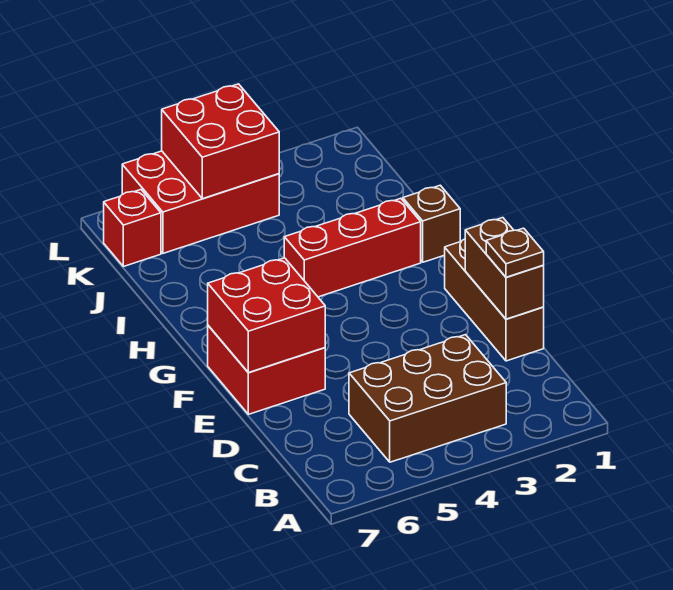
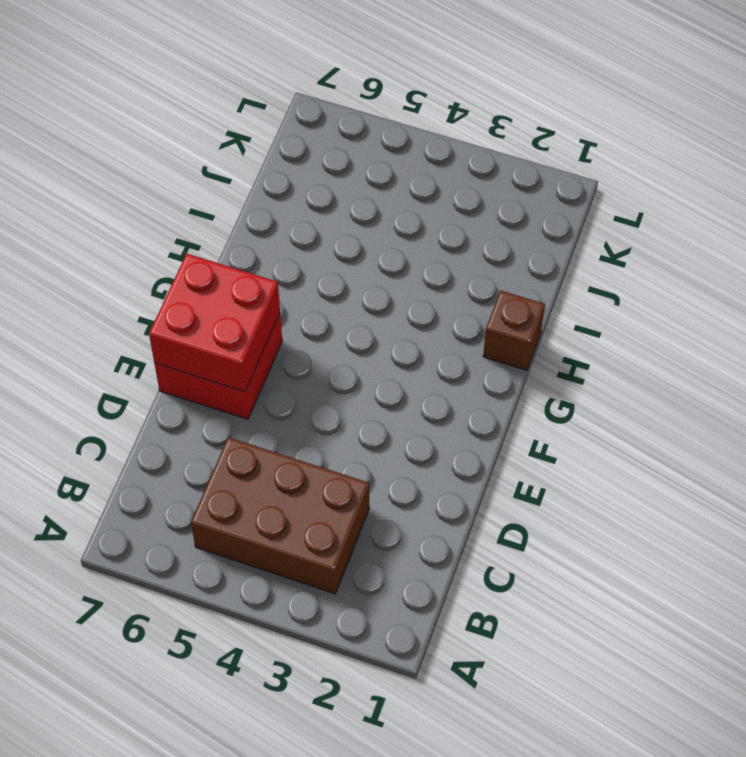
none -> brown brick D1:F1 level 1
none -> red brick H2:H4 level 1

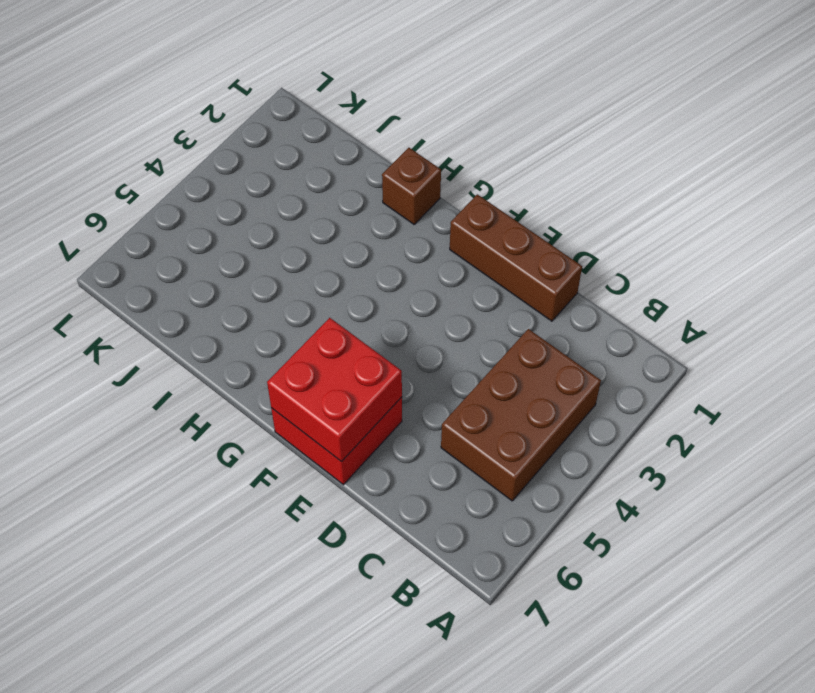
none -> red brick H2:H4 level 1
none -> red brick K4:L6 level 1

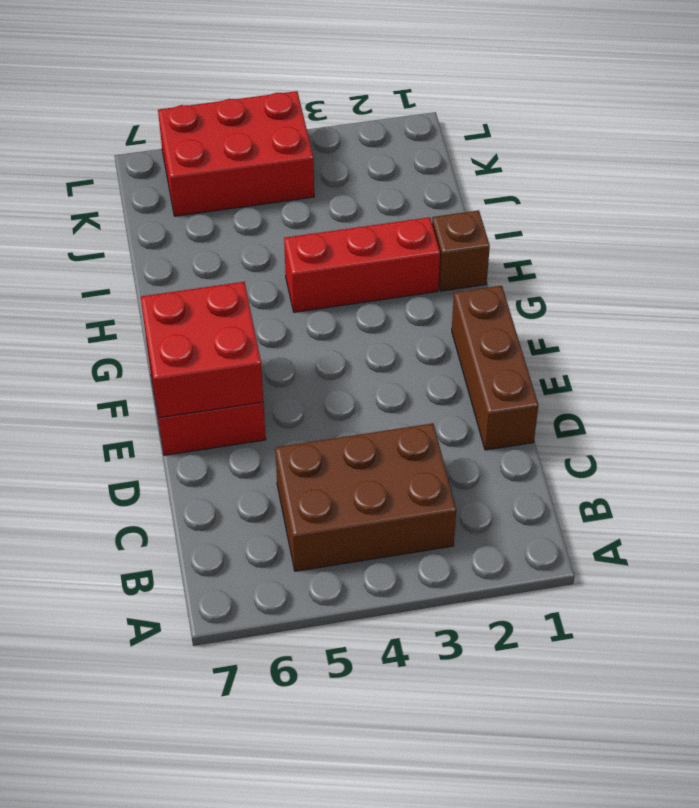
none -> red brick K7 level 1
none -> brown brick D1:E1 level 2

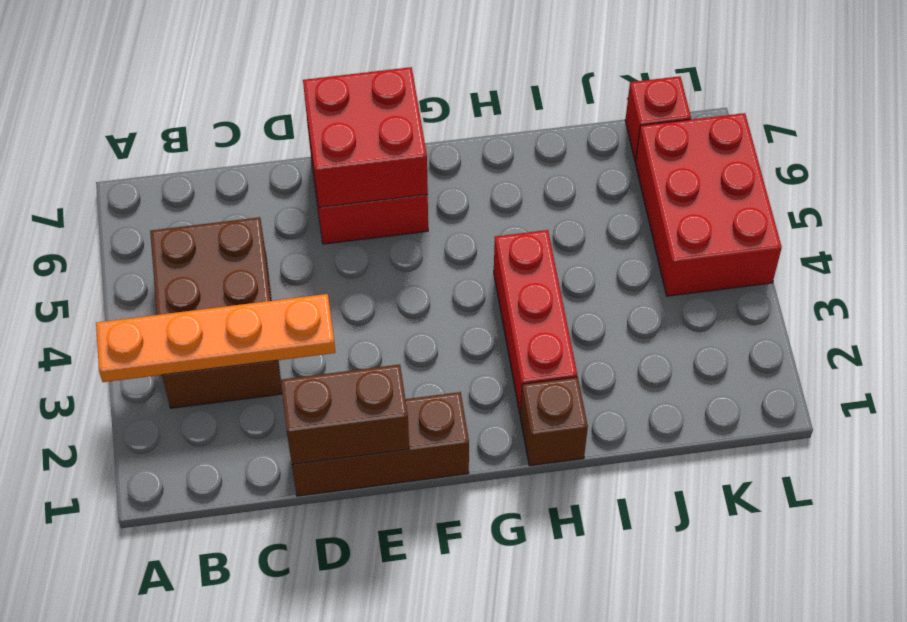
orange plate A3:D3 level 2 -> none
none -> red brick K4:L5 level 2
none -> brown plate D1 level 3

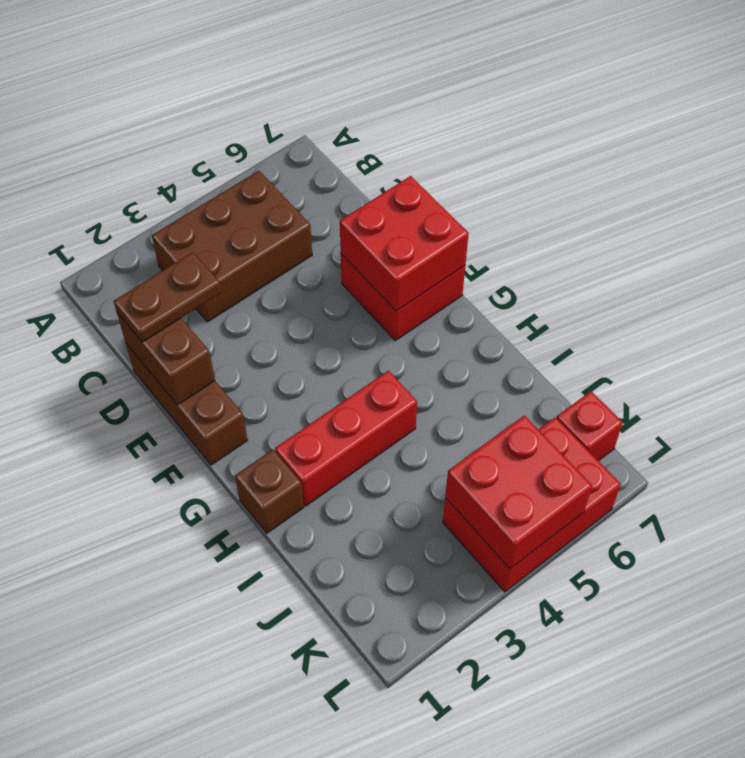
brown plate D1:D2 level 3 -> brown plate D1 level 3

